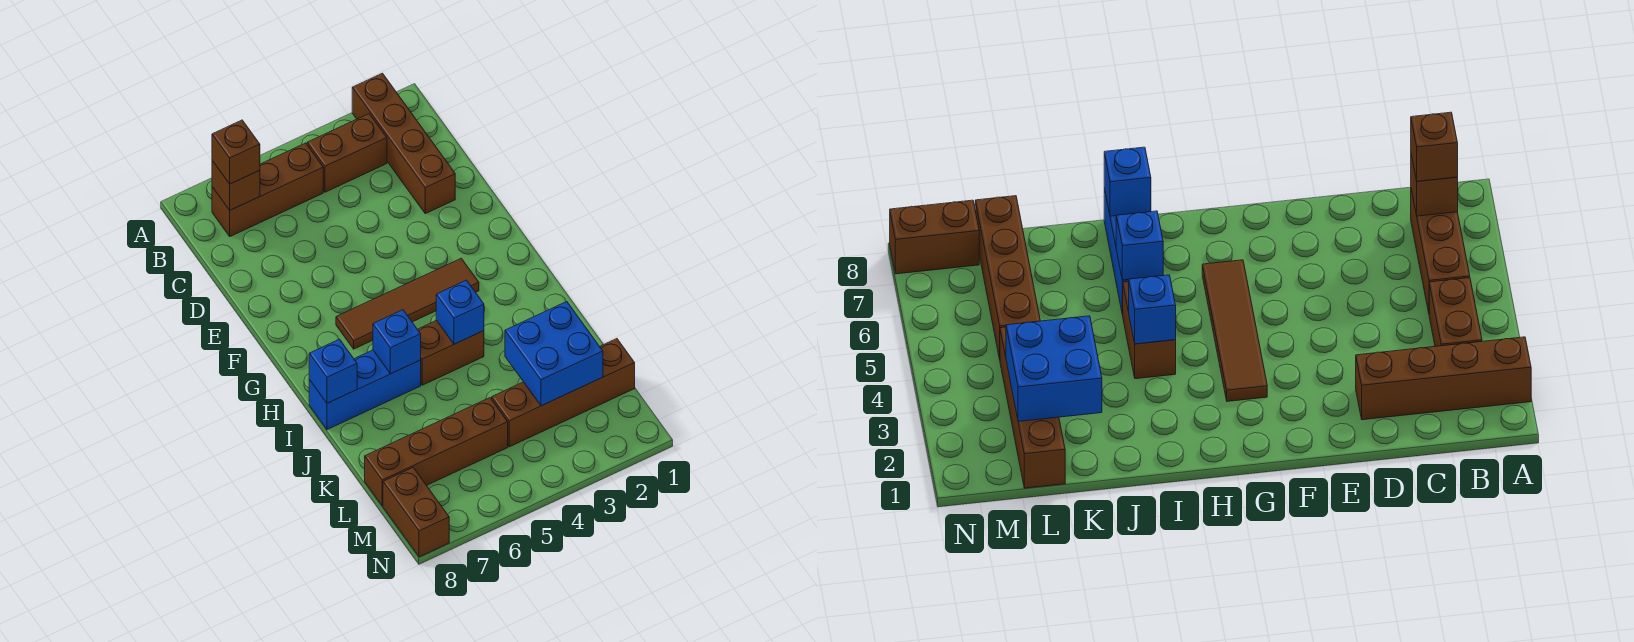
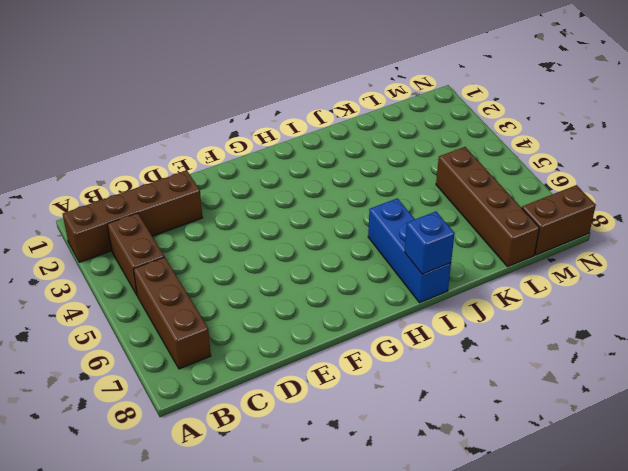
none -> brown tile G3:G6 level 1
none -> brown brick I4:I5 level 1
none -> brown brick L1:L4 level 1

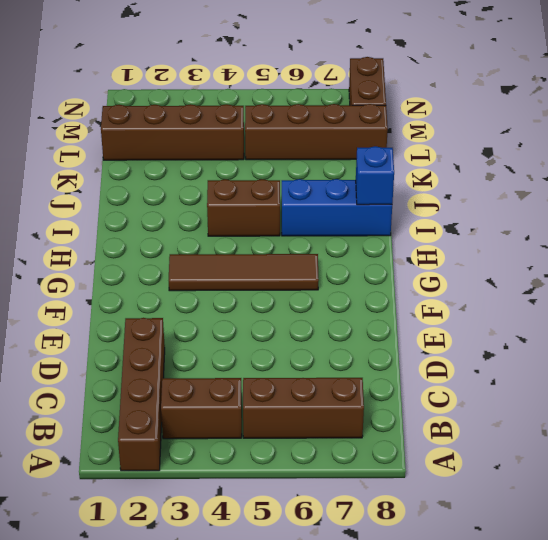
none -> brown brick B7 level 2
none -> blue brick I4 level 2
none -> blue brick I6 level 2

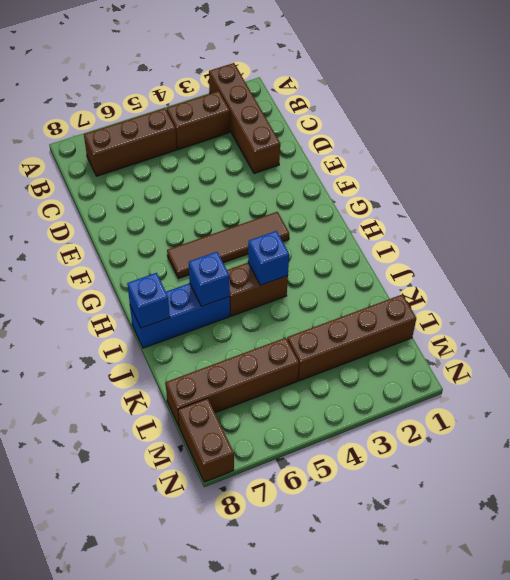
none -> brown brick B7 level 2
none -> blue brick K2:L3 level 2
none -> brown brick B7 level 3

